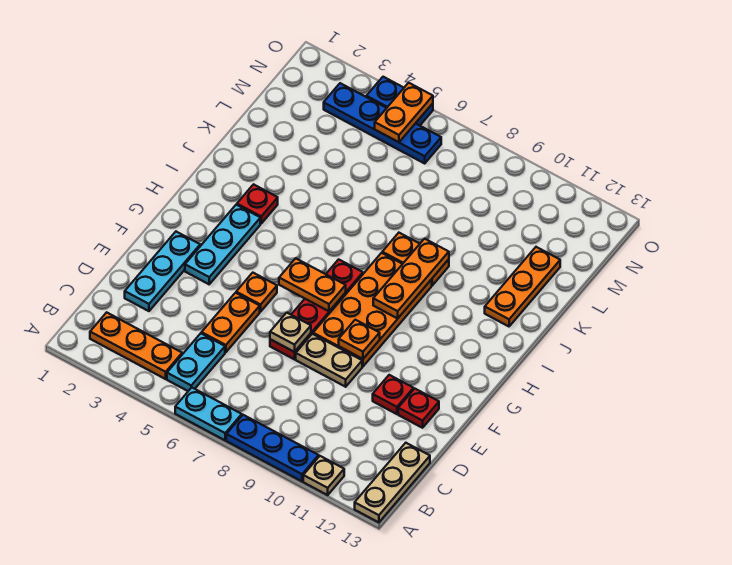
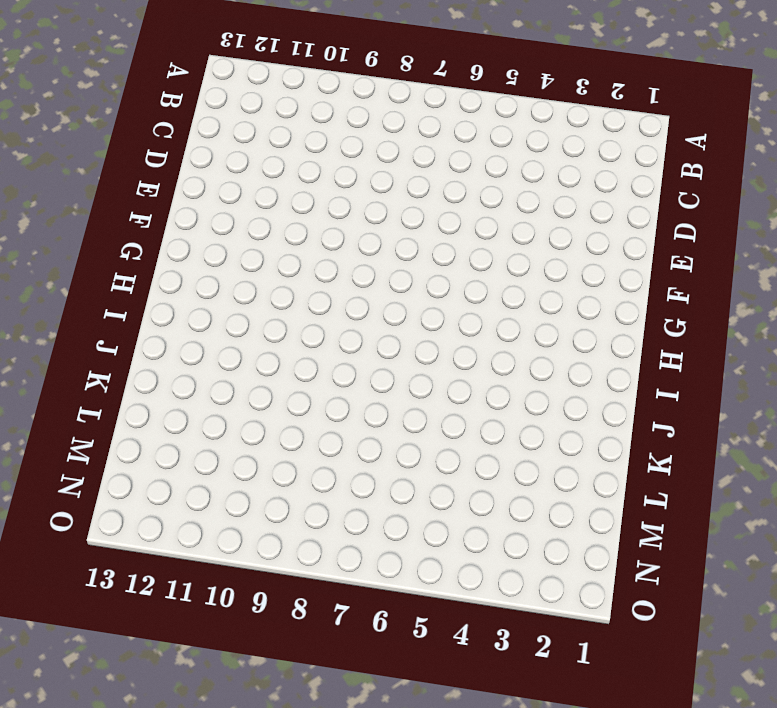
none -> cyan plate A6:A7 level 1
none -> blue plate A8:A10 level 1
none -> tan plate A11 level 1

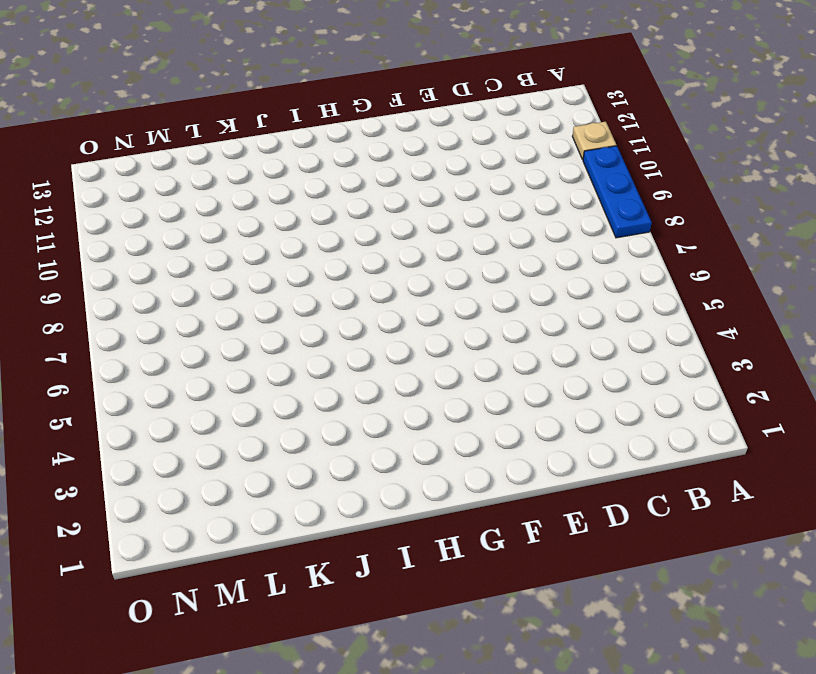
none -> cyan plate A6:A7 level 1
none -> tan plate A13:C13 level 1
none -> orange plate B2:B4 level 1

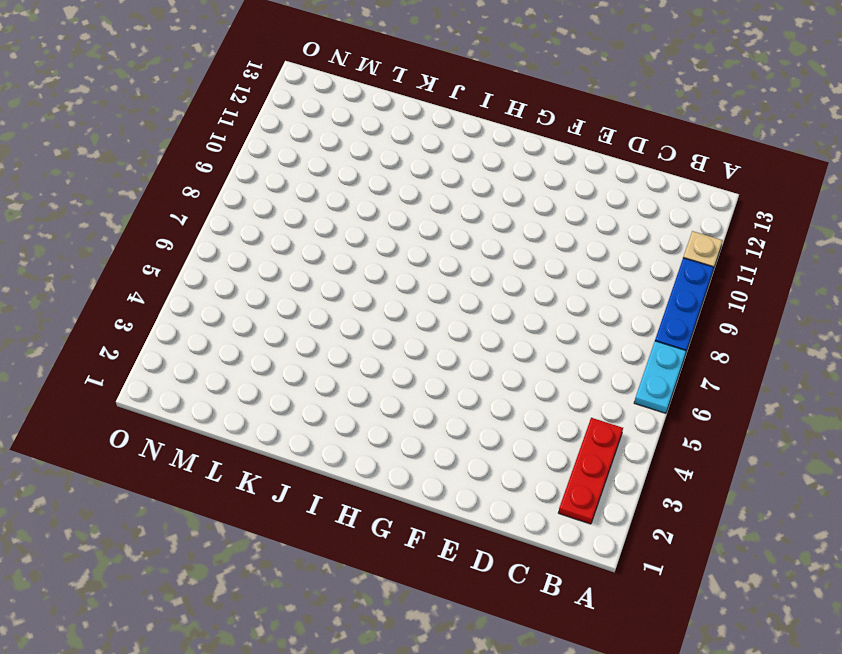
red plate B2:B4 level 1 -> orange plate B2:B4 level 1
none -> tan plate A13:C13 level 1
none -> cyan plate B5:C5 level 1
none -> cyan plate D2:F2 level 1

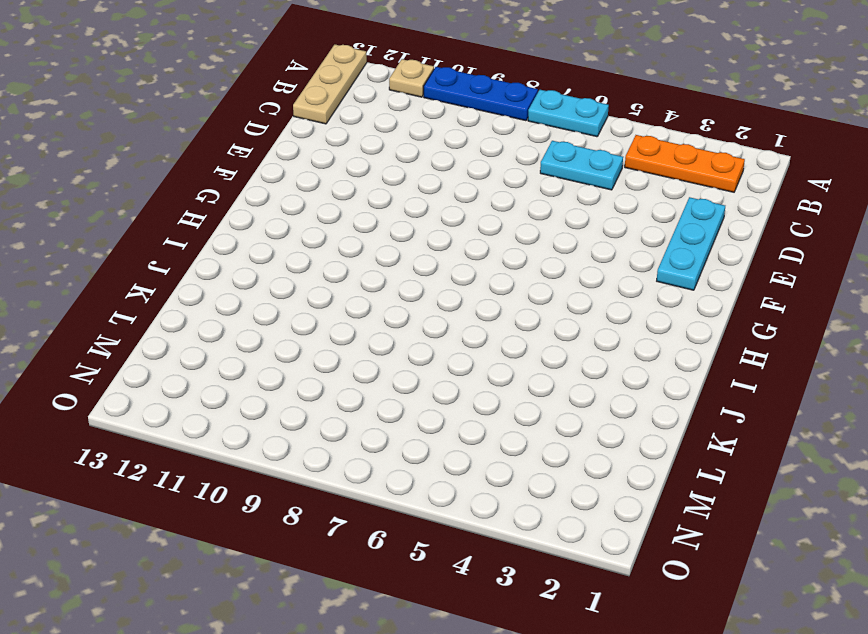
cyan plate C5:C6 level 1 -> cyan plate B5:C5 level 1
none -> orange plate D5:E5 level 1
none -> red plate E7:H7 level 1
none -> tan plate E8:E9 level 1

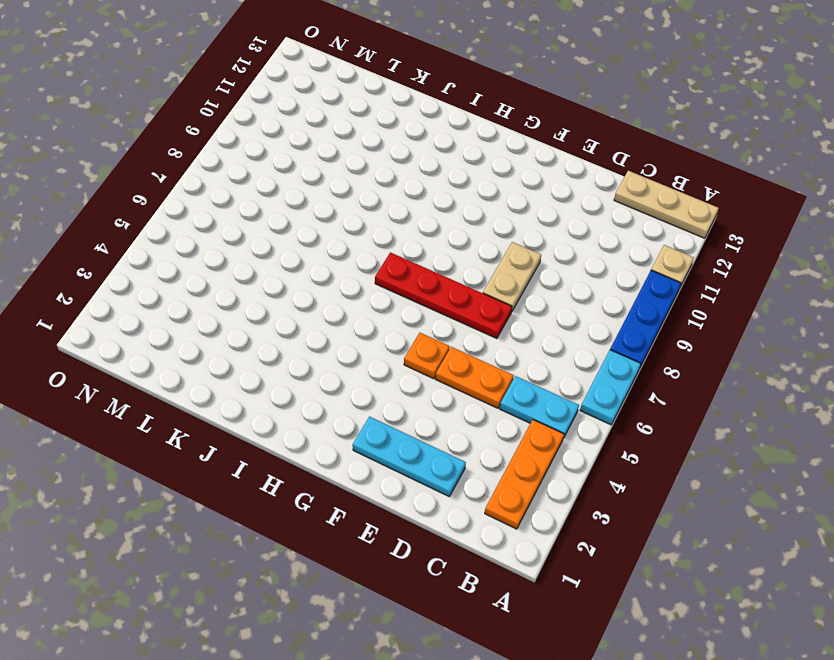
none -> red plate E11 level 1
none -> red plate E12 level 1
none -> cyan plate F3:H3 level 1

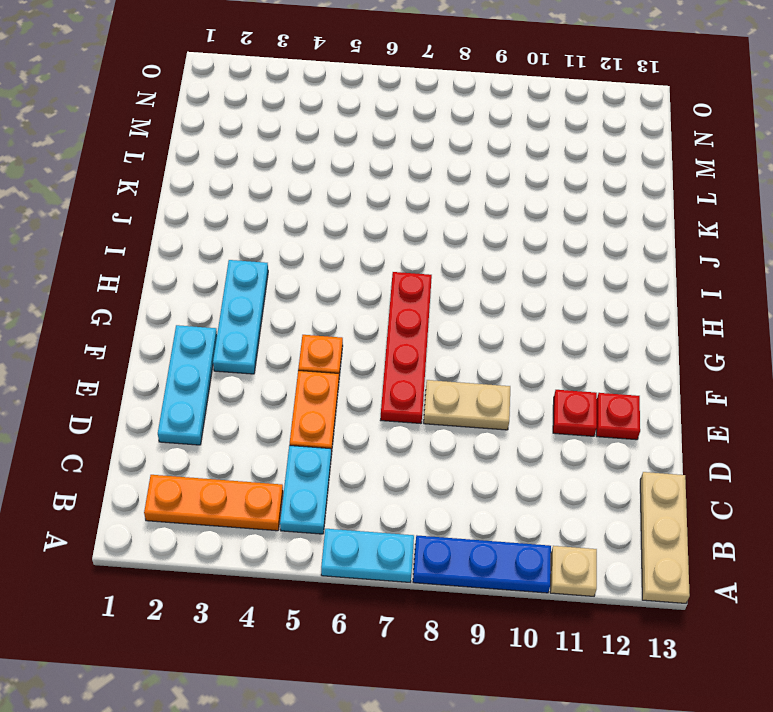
none -> orange plate F8:I9 level 1
none -> red plate I3 level 1
none -> orange plate J8:J9 level 1

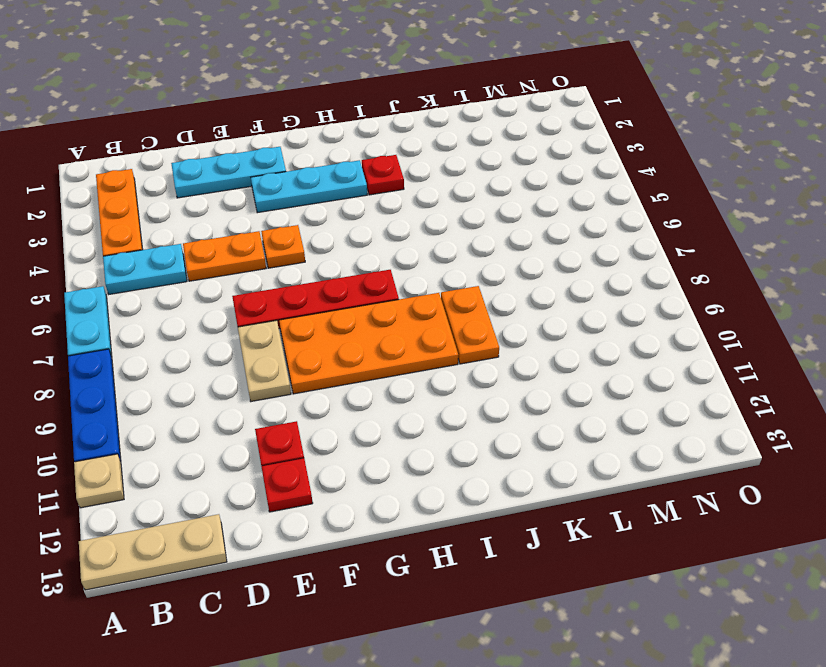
none -> orange plate J12:L12 level 1
none -> blue plate N3:N6 level 1
none -> blue plate O4:O5 level 1

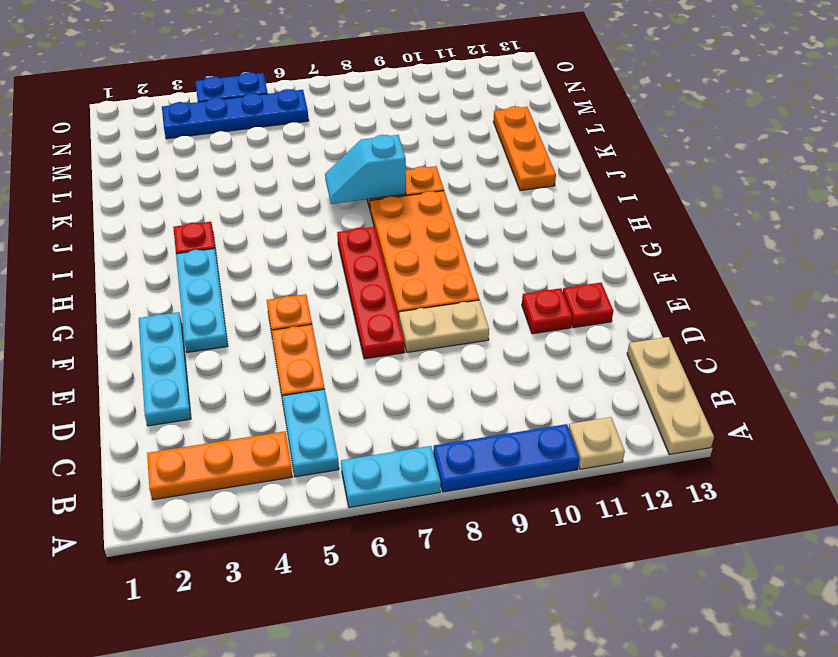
cyan slope J7:J8 level 2 top 8 -> none
none -> tan plate E7 level 2
none -> orange plate F9 level 2
none -> orange plate G6:G7 level 2

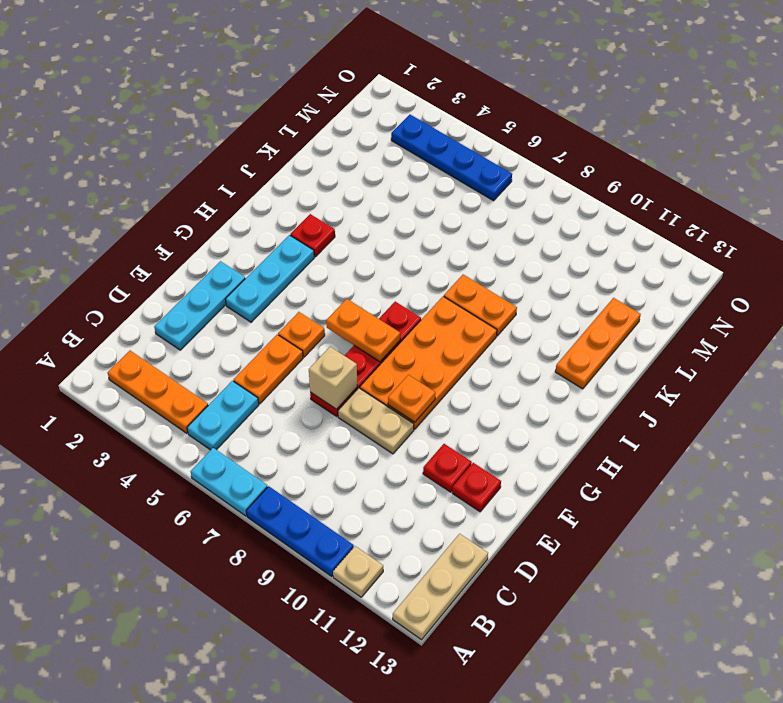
tan brick E7 level 2 -> tan plate E7 level 2
none -> blue plate O4:O5 level 1
none -> orange plate H9:J9 level 2
none -> orange plate N5:O5 level 2

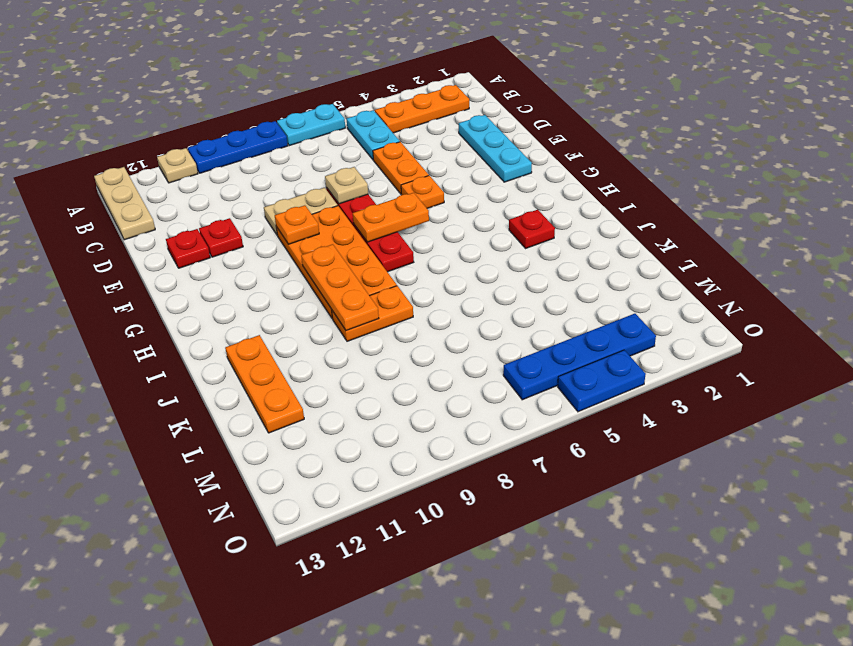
none -> cyan plate F3:H3 level 1
none -> orange plate N5:O5 level 2

